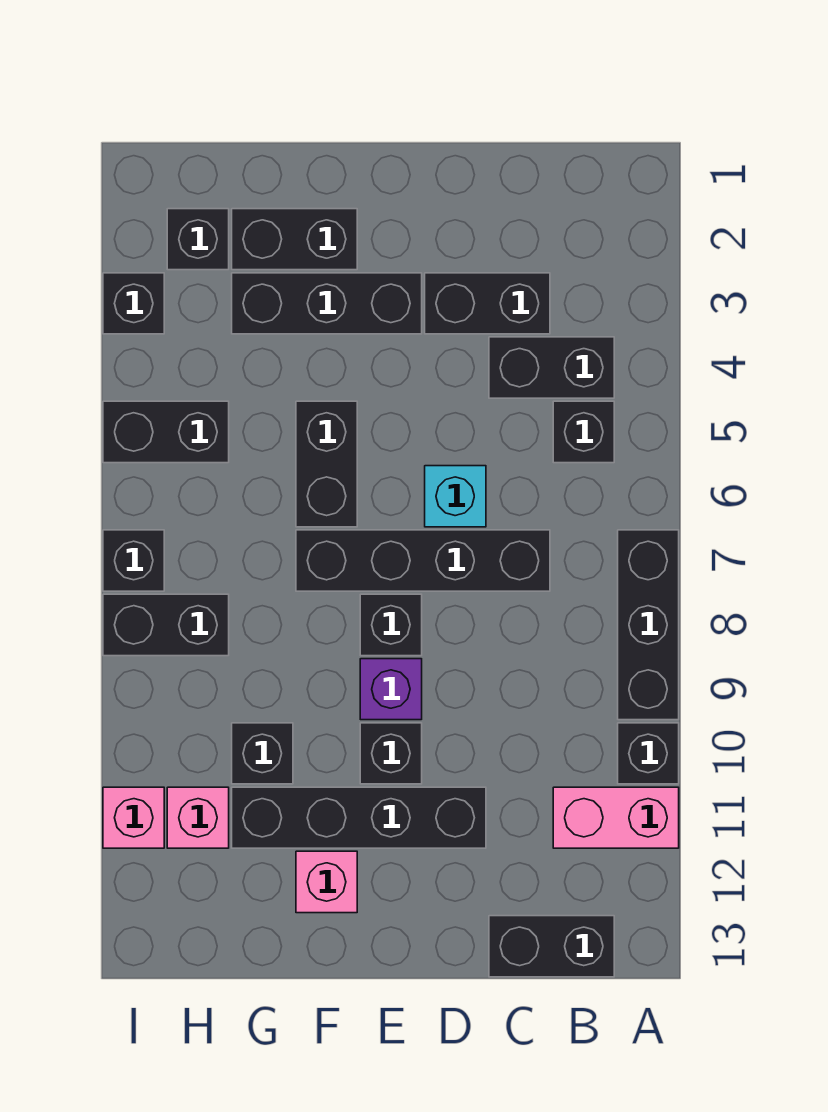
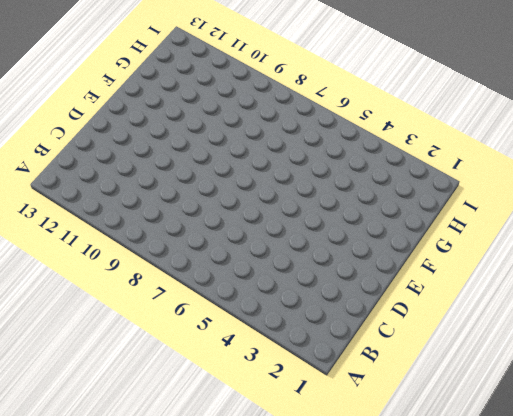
none -> black brick A7:A9 level 1
none -> black brick A10 level 1
none -> pink brick A11:B11 level 1

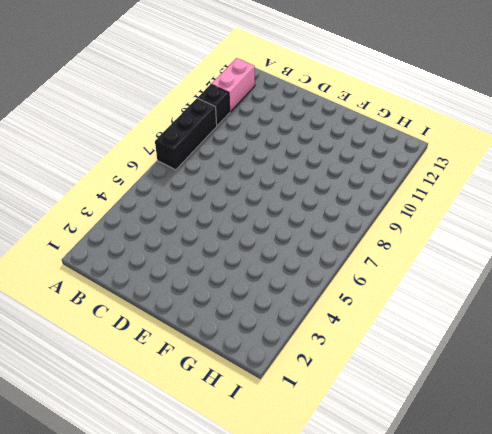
pink brick A11:A12 level 1 -> pink brick A11:B11 level 1
none -> black brick B4:C4 level 1
none -> black brick B5 level 1
none -> black brick B13:C13 level 1

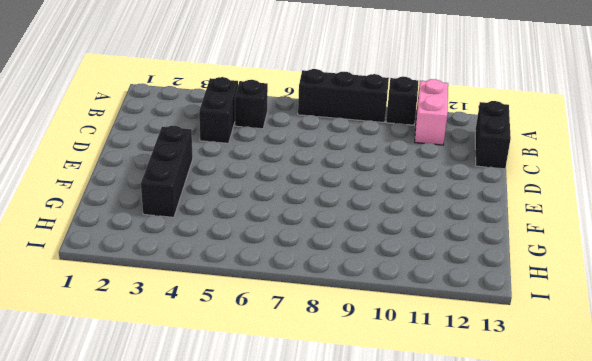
none -> black brick C3:D3 level 1
none -> black brick C7:F7 level 1
none -> cyan brick D6 level 1

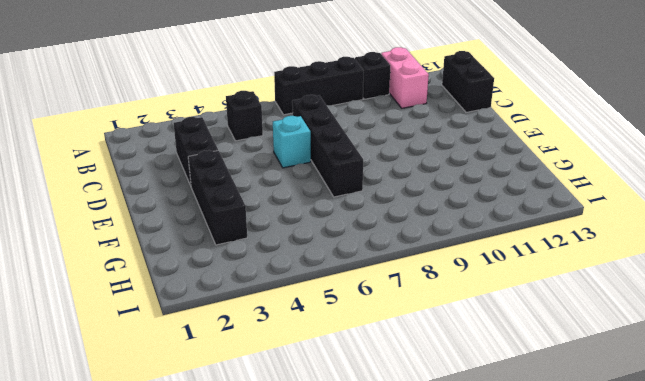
none -> black brick B4:C4 level 1
none -> black brick D11:G11 level 1
none -> black brick E8 level 1

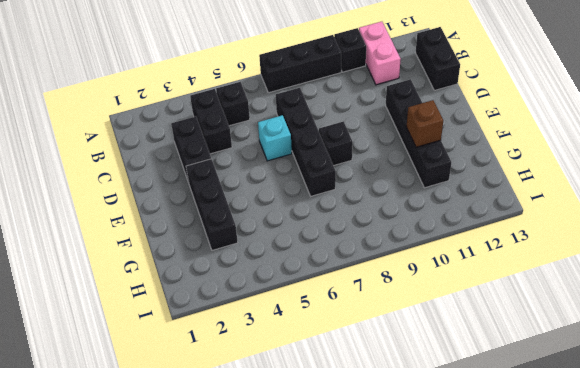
brown brick F11 level 2 -> none
none -> purple brick E9 level 1
none -> black brick E10 level 1
none -> black brick F2:G2 level 1

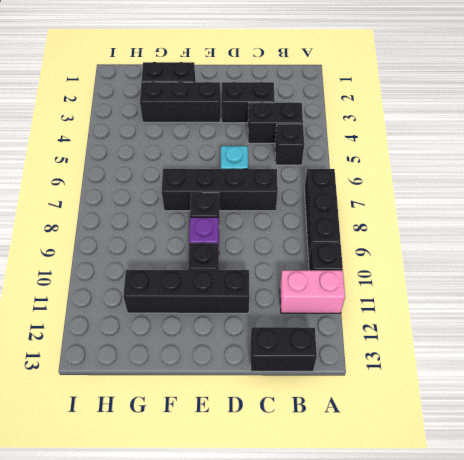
none -> black brick F5:F6 level 1
none -> pink brick F12 level 1
none -> black brick G10 level 1

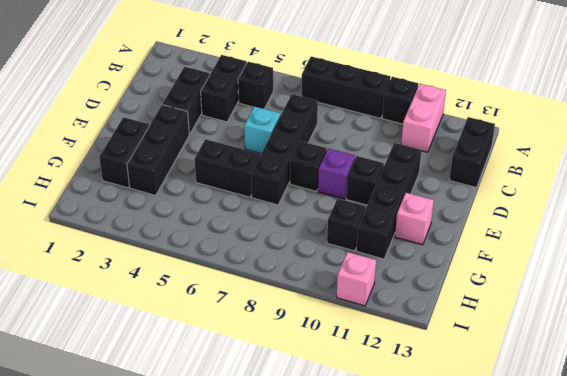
none -> black brick H2 level 1
none -> black brick H5:I5 level 1
none -> black brick H8:I8 level 1

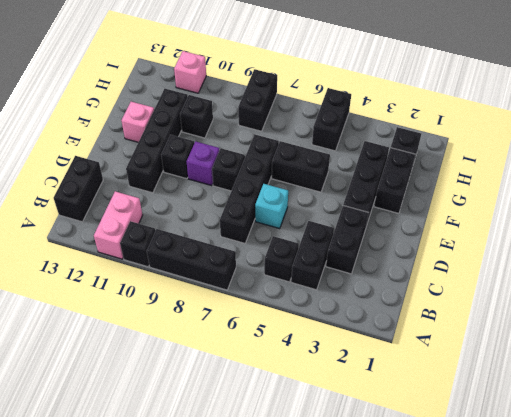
none -> pink brick H11 level 1
none -> black brick I3 level 1
none -> black brick I7 level 1

